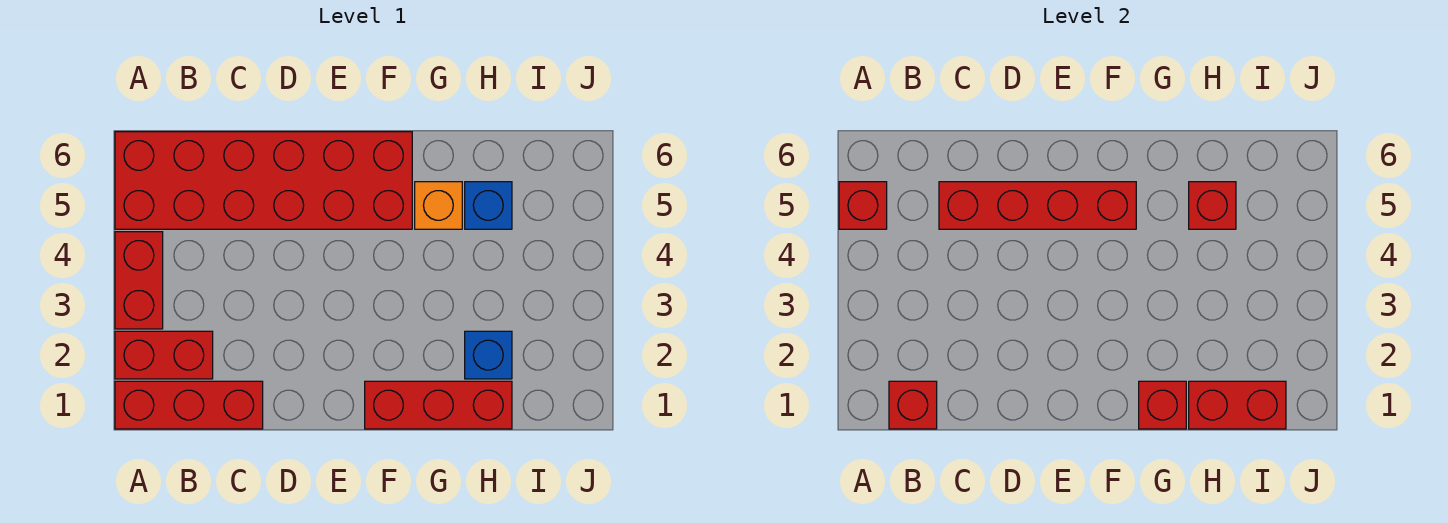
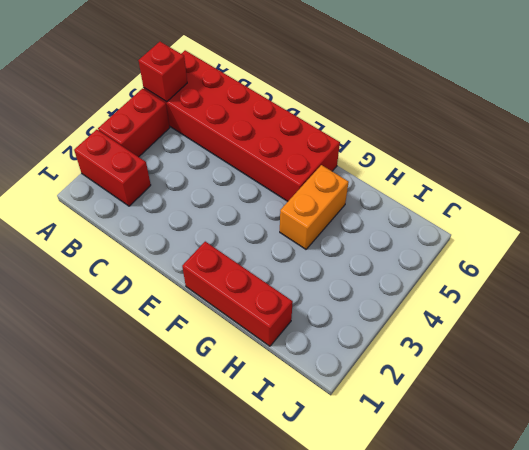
orange brick G4:G5 level 1 -> orange brick G5 level 1
none -> red brick A1:C1 level 1
none -> blue brick H2 level 1
none -> blue brick H5 level 1

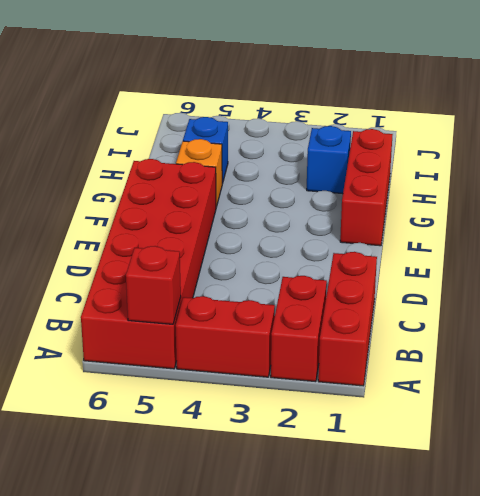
none -> red brick B1 level 2
none -> red brick C5:F5 level 2
none -> red brick G1 level 2

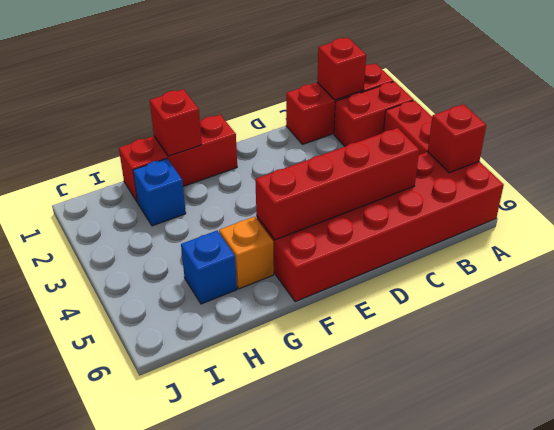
none -> red brick H1:I1 level 2
none -> red brick H5 level 2

